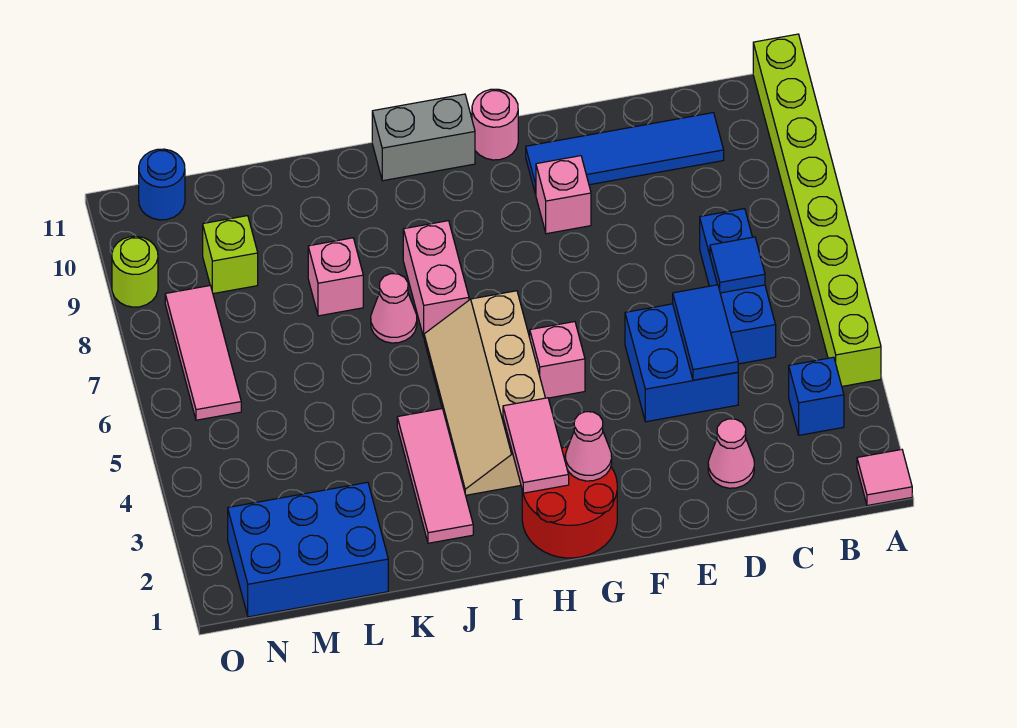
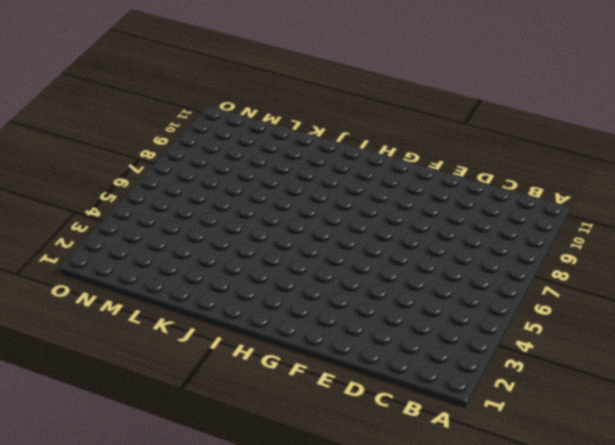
none -> pink tile A1 level 1
none -> lime brick A4:A11 level 1
none -> blue brick B3 level 1

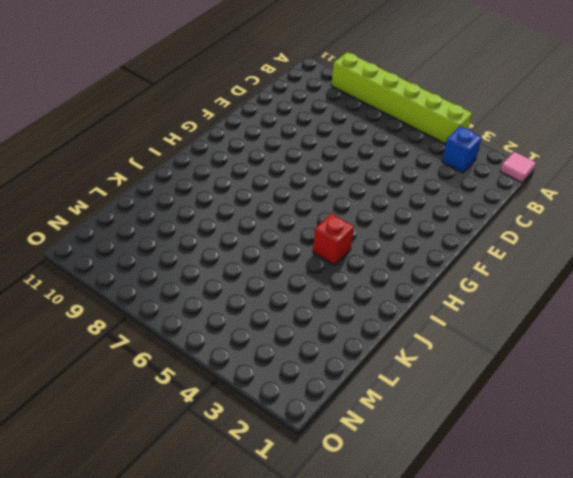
lime brick A4:A9 level 1 -> lime brick A4:A11 level 1
red brick I4 level 1 -> tan slope H3:I6 level 1 top H
none -> blue brick C5:C7 level 1
none -> blue tile C10:F10 level 1
none -> pink cone D2 level 1

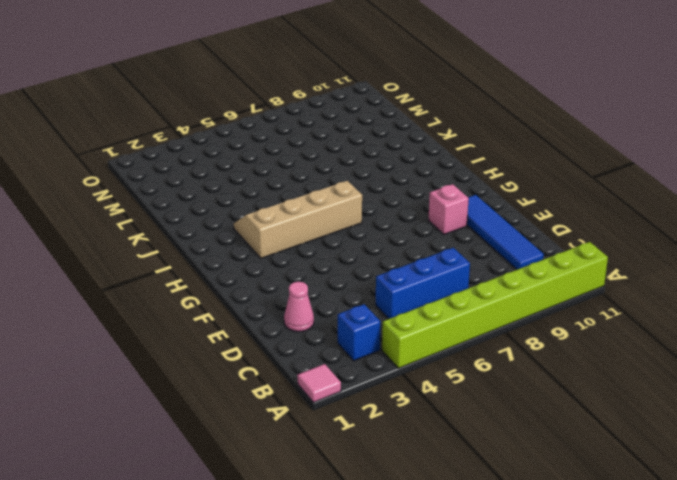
none -> blue brick D4:E5 level 1
none -> red round brick G1:H2 level 1
none -> pink brick G5 level 1

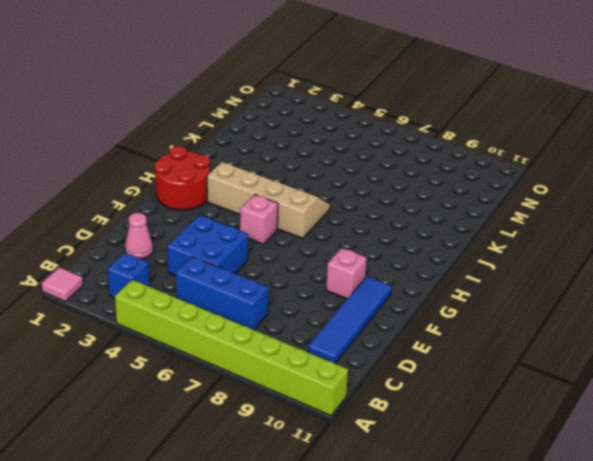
none -> pink round brick G11 level 1
none -> grey brick H11:I11 level 1
none -> pink brick I7:I8 level 1

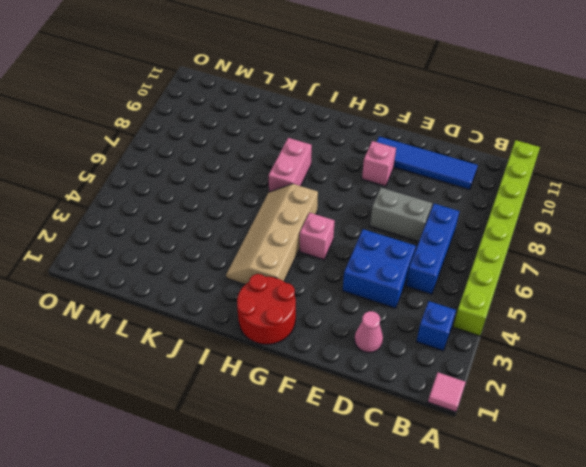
grey brick D7:E7 level 1 -> grey brick H11:I11 level 1
none -> pink round brick G11 level 1
none -> pink tile J2:J4 level 1
none -> pink cone J7 level 1

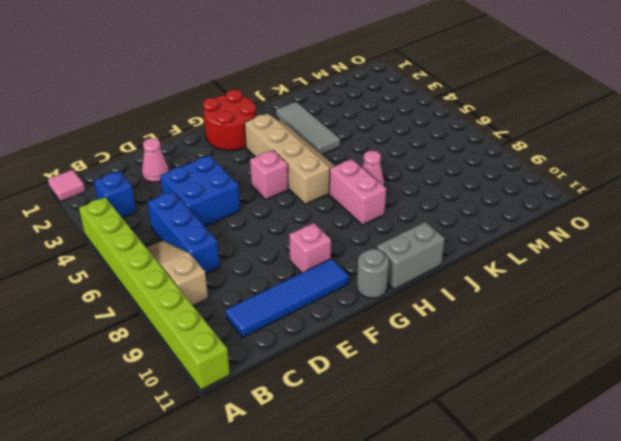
tan slope B6:B8 level 1 top 8 -> none
grey round brick G11 level 1 -> pink round brick G11 level 1
grey tile J2:J4 level 1 -> pink tile J2:J4 level 1
none -> pink brick K8 level 1
none -> blue brick L1:N2 level 1
none -> lime brick M9 level 1

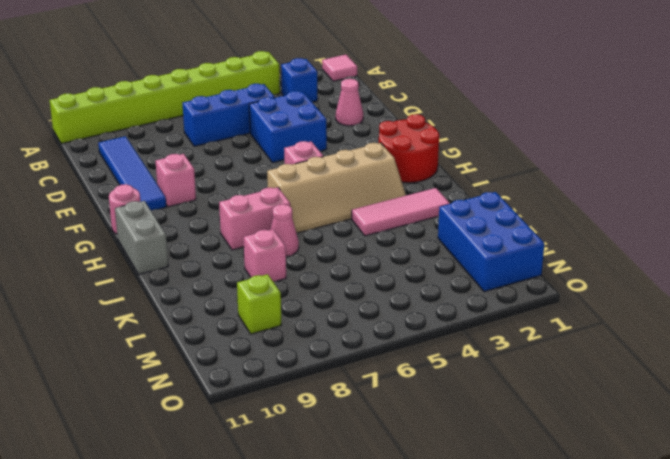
none -> pink tile N6:N8 level 1
none -> blue round brick N11 level 1
none -> lime round brick O9 level 1

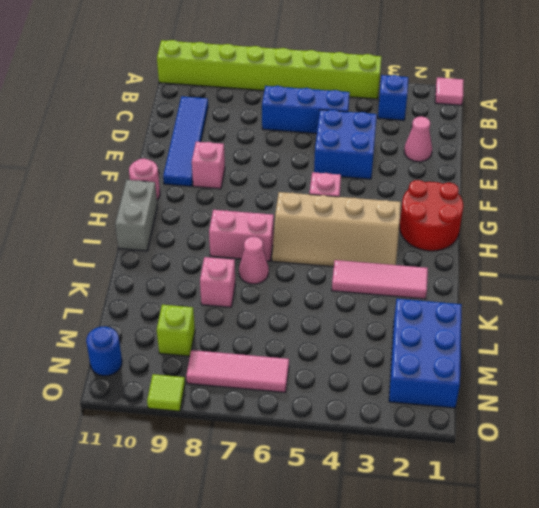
lime tile O9 level 1 -> lime round brick O9 level 1
none -> blue tile C6 level 2
none -> blue tile D4:D5 level 2
none -> pink cone G2 level 2

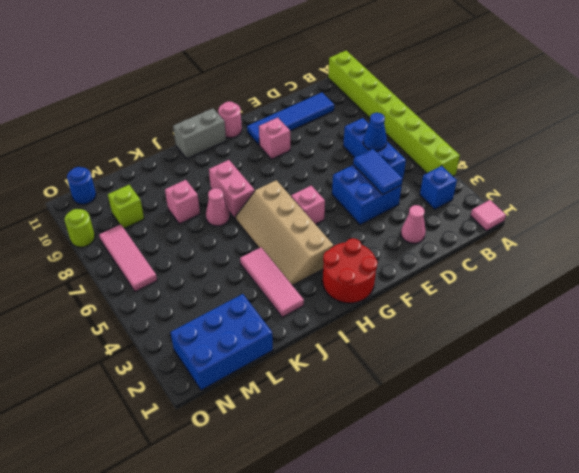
blue cone C6 level 2 -> blue tile C6 level 2
none -> pink cone G2 level 2
none -> pink tile H2:H3 level 2

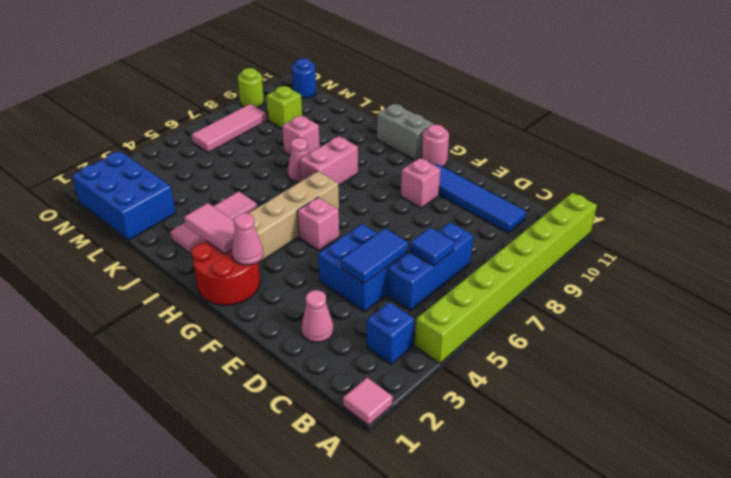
pink tile H2:I2 level 2 -> pink tile H2:H3 level 2

